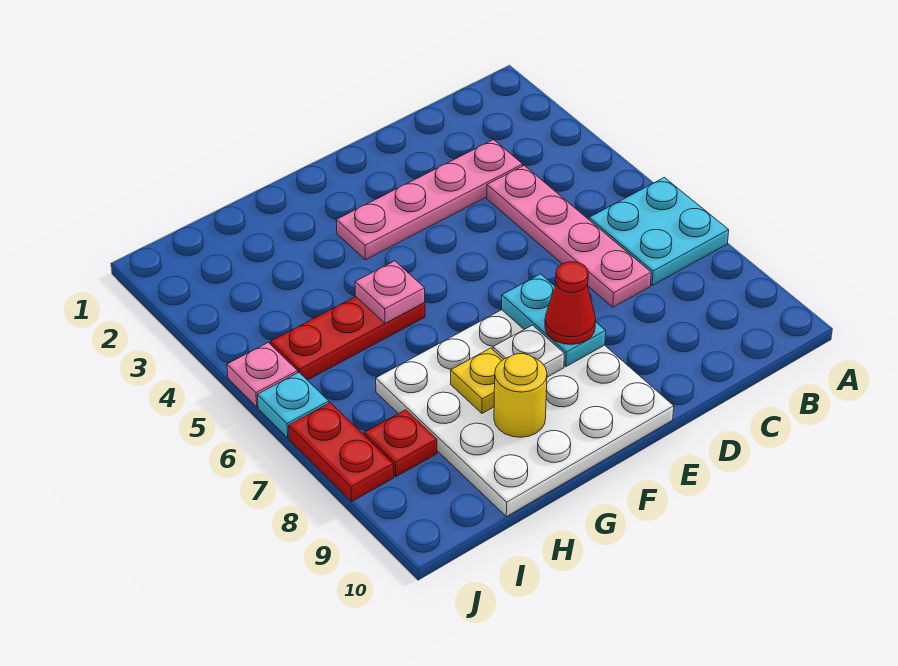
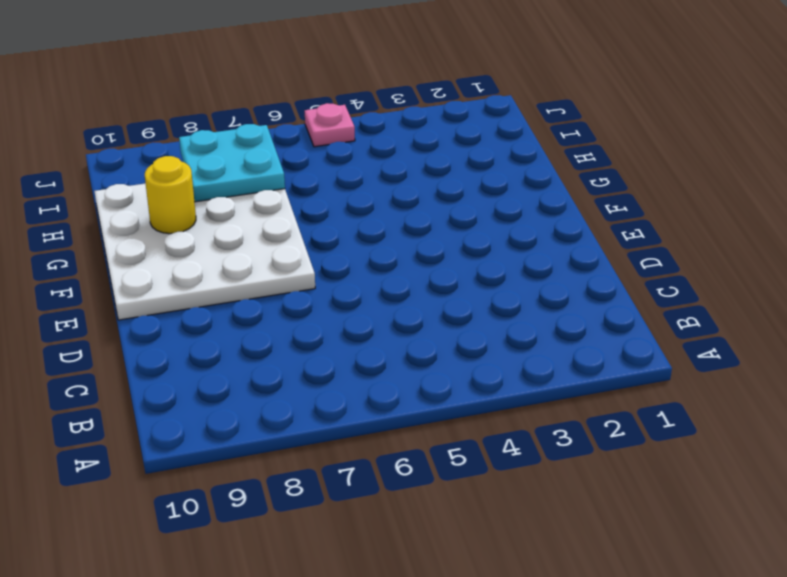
cyan plate H7:I8 level 2 -> cyan plate A6:B7 level 1
none -> pink plate C3:F3 level 1
none -> pink plate C4:C7 level 1
none -> red plate G5:I5 level 1

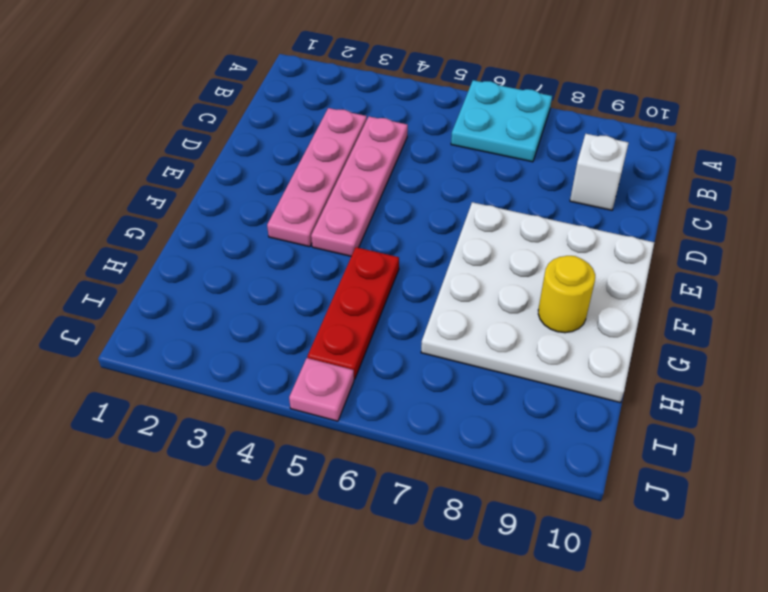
pink plate C4:F4 level 1 -> pink plate C4:C7 level 1
white brick C9 level 1 -> none
none -> red plate I8 level 1
none -> cyan plate J6 level 1
none -> red plate J7:J8 level 1

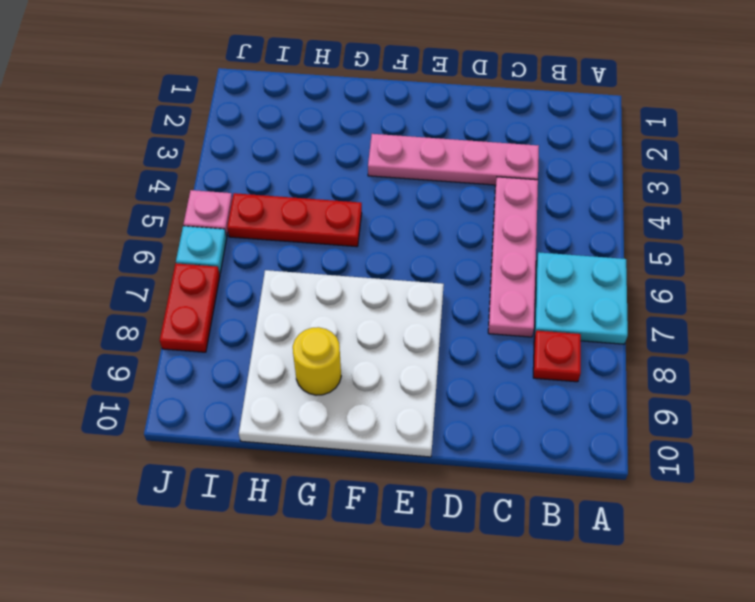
red plate B8 level 1 -> red plate I8 level 1
none -> cyan plate E7:E8 level 2
none -> white plate F8 level 2
none -> pink plate G5 level 2

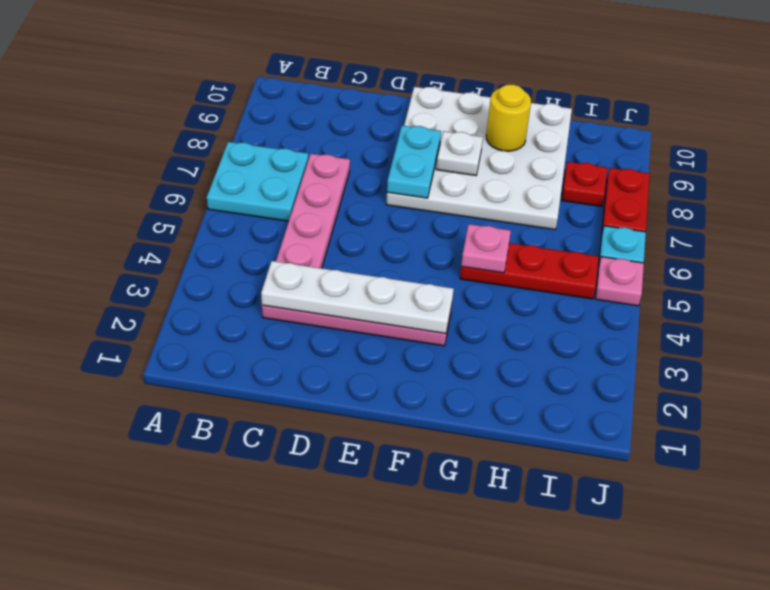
white plate C3:F3 level 2 -> none
none -> yellow plate G8 level 2
none -> red cone E8 level 3

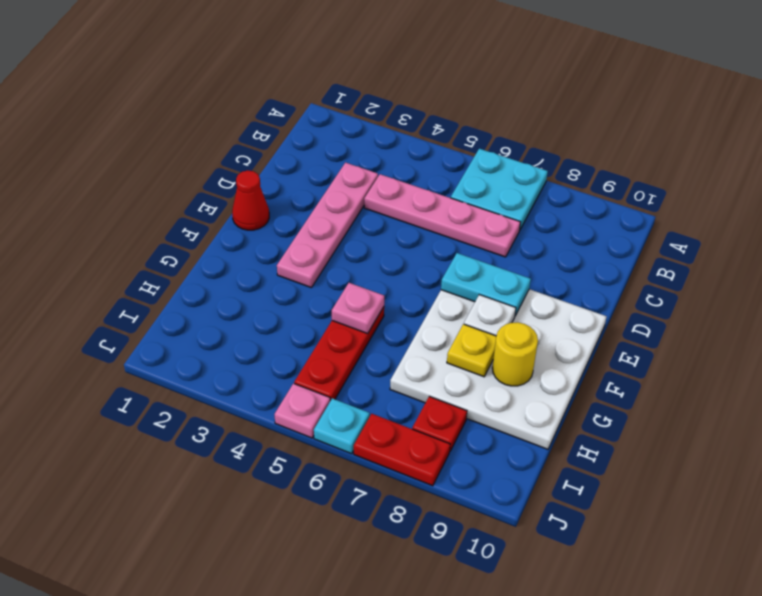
red cone E1 level 1 -> red cone E8 level 3

